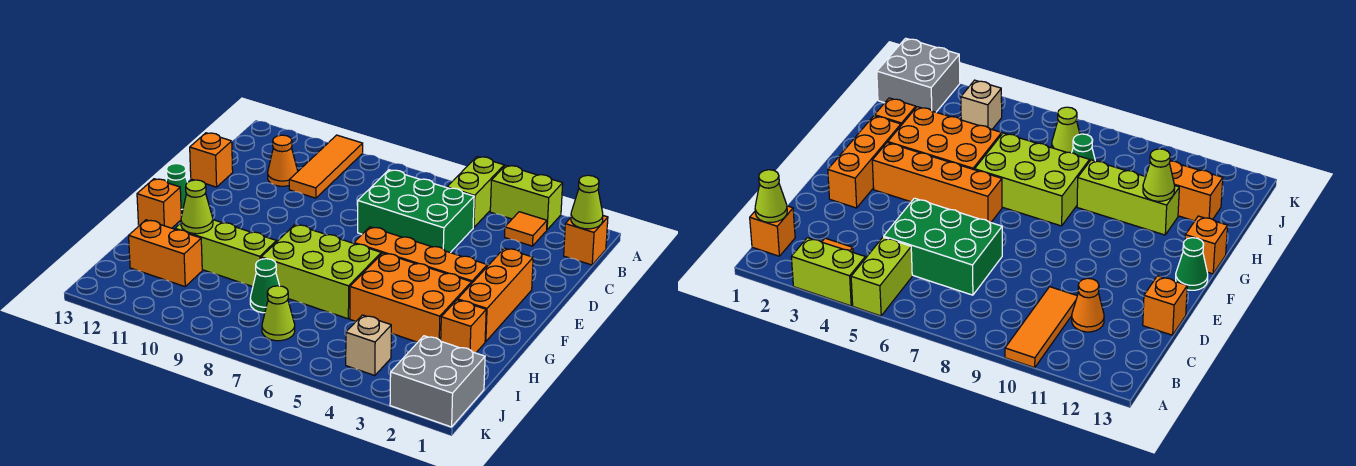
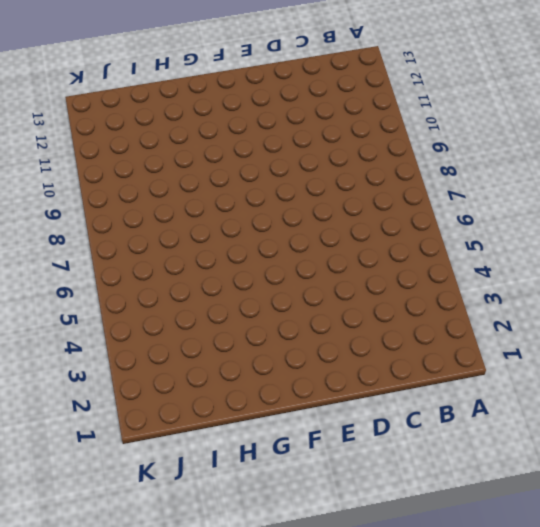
none -> lime brick A3:A4 level 1
none -> lime brick A5:B5 level 1
none -> orange tile A10:C10 level 1

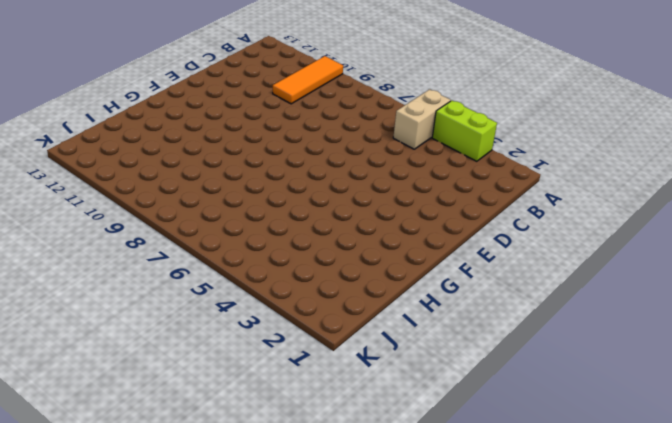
tan brick A5:B5 level 1 -> lime brick A5:B5 level 1
none -> orange brick B1 level 1
none -> orange tile B3 level 1
none -> green brick C5:D7 level 1

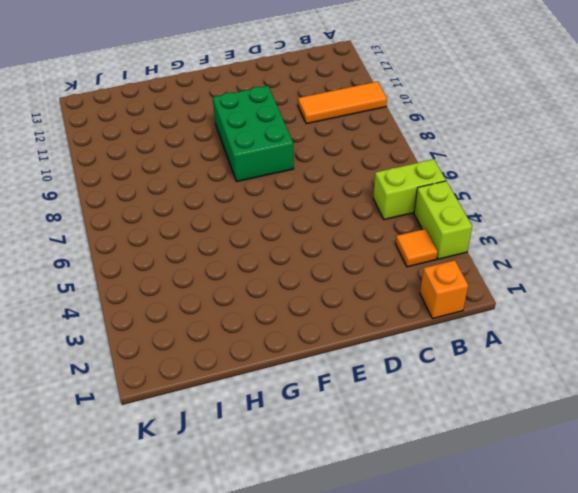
green brick E8:F10 level 1 -> green brick C5:D7 level 1
none -> orange cone C11 level 1
none -> orange brick D13 level 1
none -> orange brick E2:G2 level 1

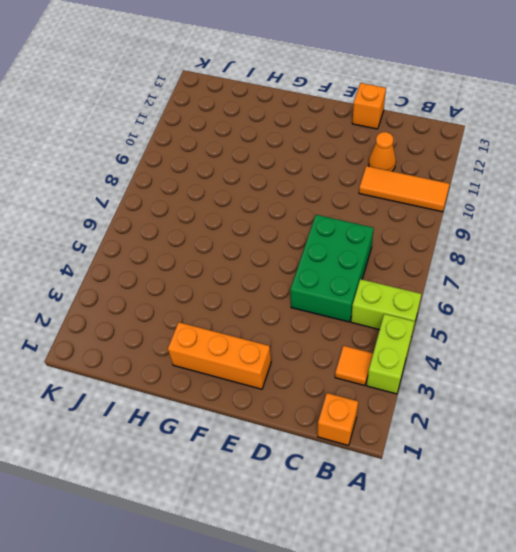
none -> orange brick F3:F6 level 1
none -> green cone F13 level 1
none -> orange brick G3:H5 level 1

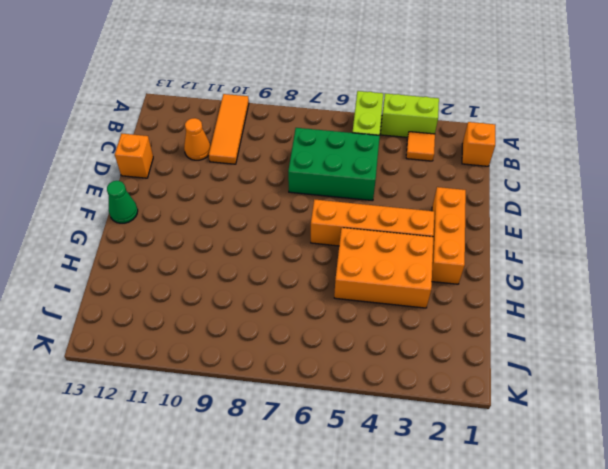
none -> lime brick G6:H8 level 1
none -> orange brick G13 level 1
none -> orange brick H2 level 1

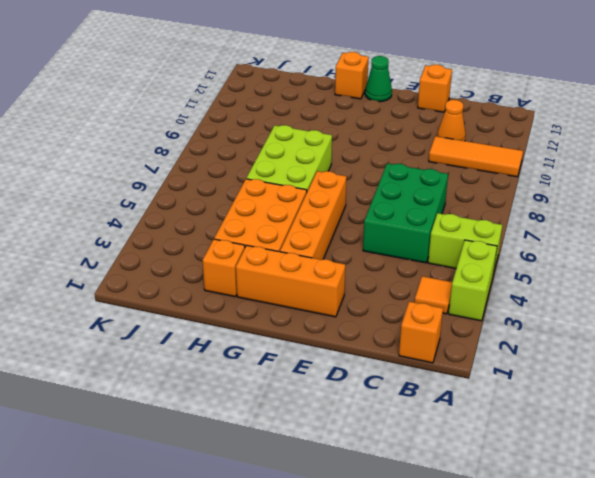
none -> lime brick H9:H11 level 1
none -> green cone I8 level 1
none -> orange brick I11:I12 level 1

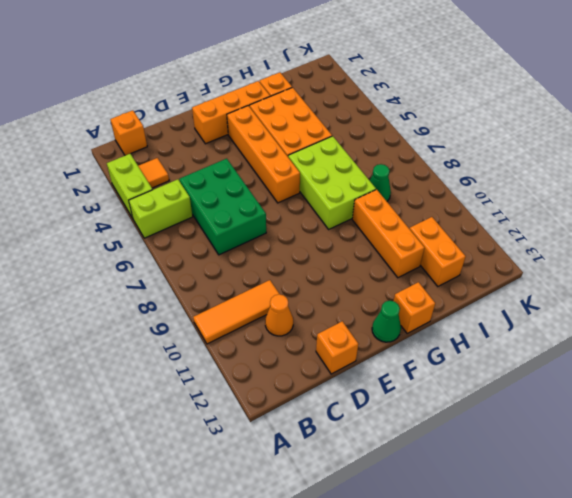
orange brick H9:H11 level 1 -> lime brick H9:H11 level 1
none -> grey brick J1:K2 level 1
none -> tan brick J4 level 1
none -> lime cone J7 level 1

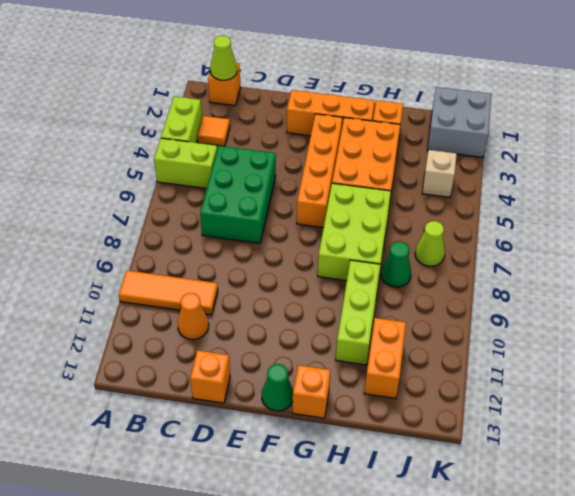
none -> lime cone H11 level 2

